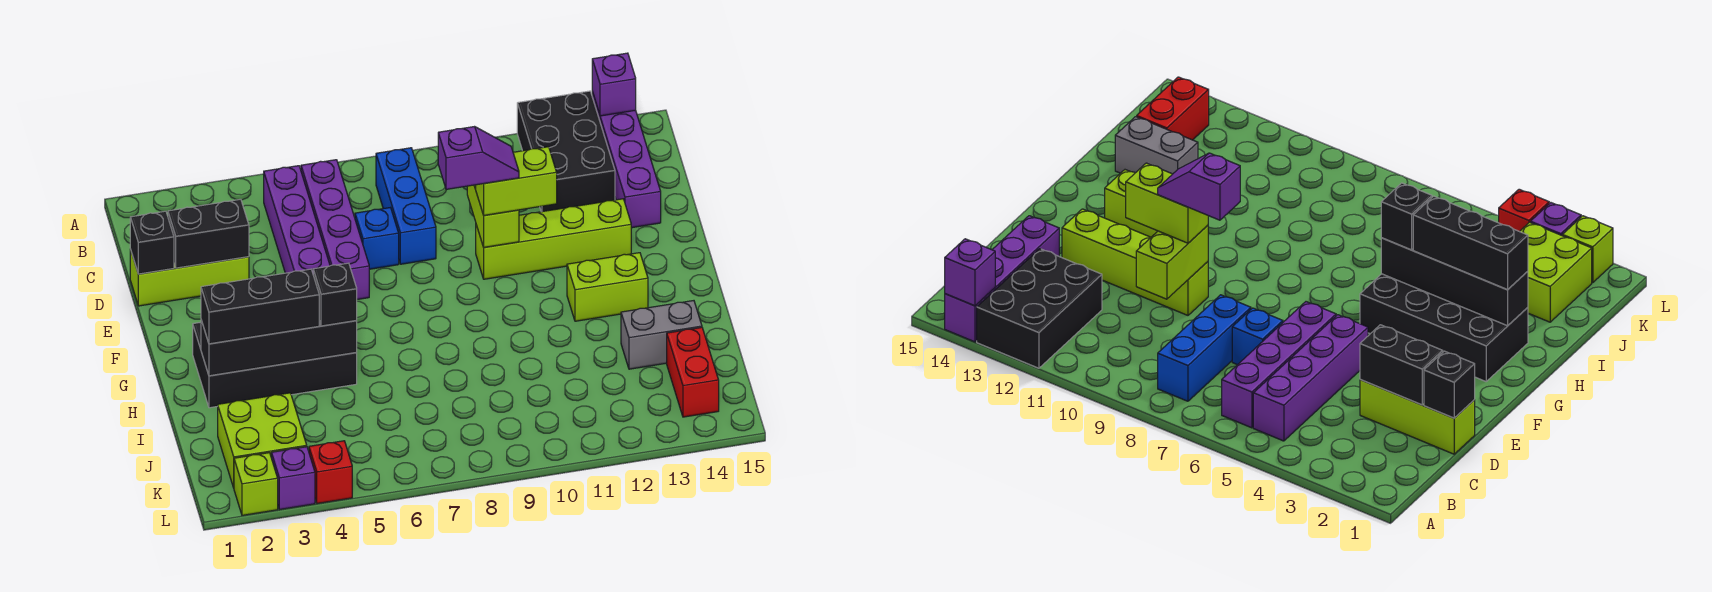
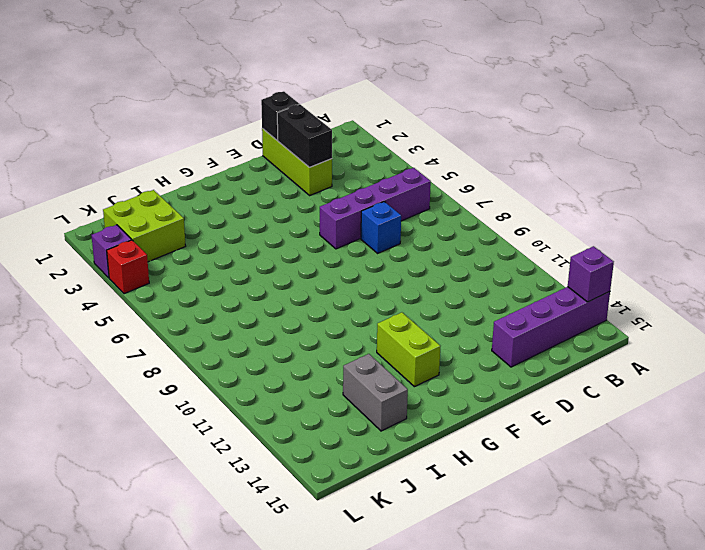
none -> black brick A12:C13 level 1
none -> purple brick B5:E5 level 1
none -> blue brick B8:D8 level 1

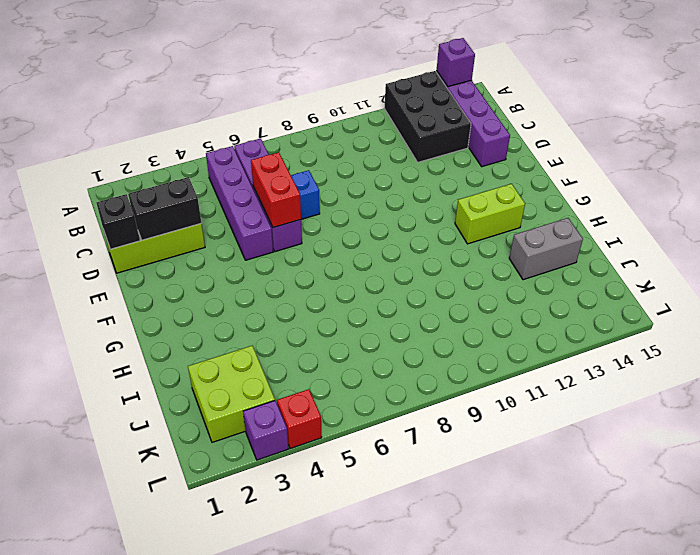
red brick D6:E6 level 2 -> red brick J14:K14 level 1
none -> blue brick B8:D8 level 1
none -> lime brick E10:E13 level 1
none -> black brick G2:H5 level 1

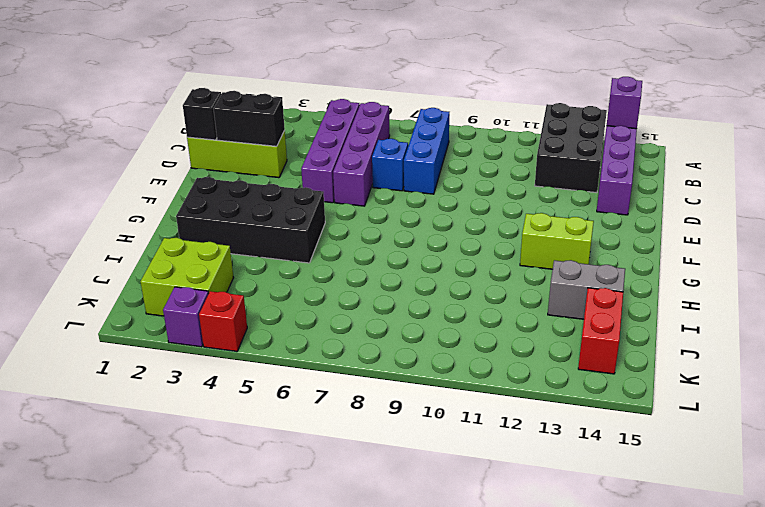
none -> lime brick E10:E13 level 1
none -> lime brick L2 level 1
none -> lime brick D10:E10 level 2

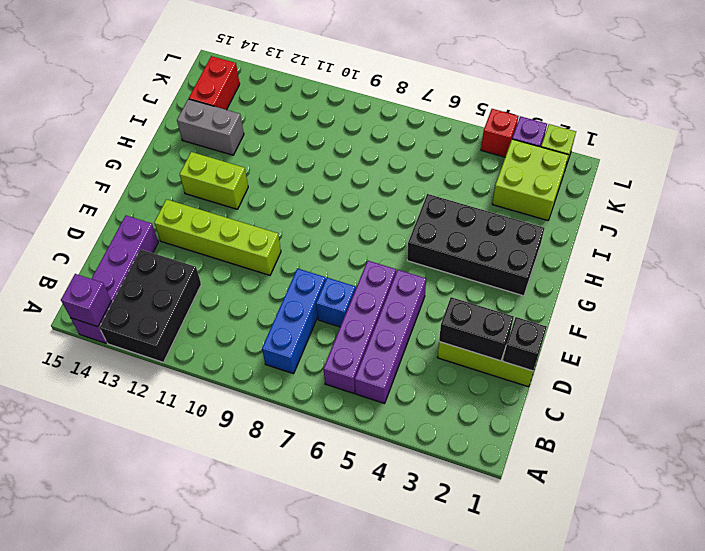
none -> lime brick D10:E10 level 2
none -> black brick H2:H5 level 2
none -> lime brick E10:E11 level 3

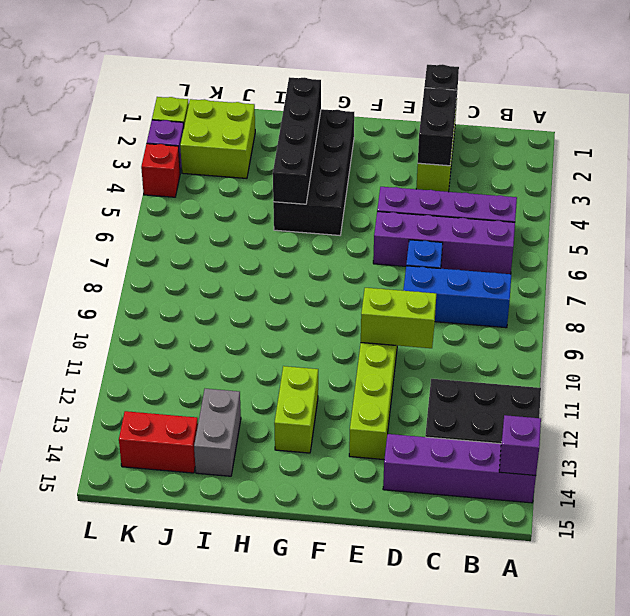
none -> lime brick E10:E11 level 3
none -> black brick H2:H4 level 3
none -> black brick H5 level 3

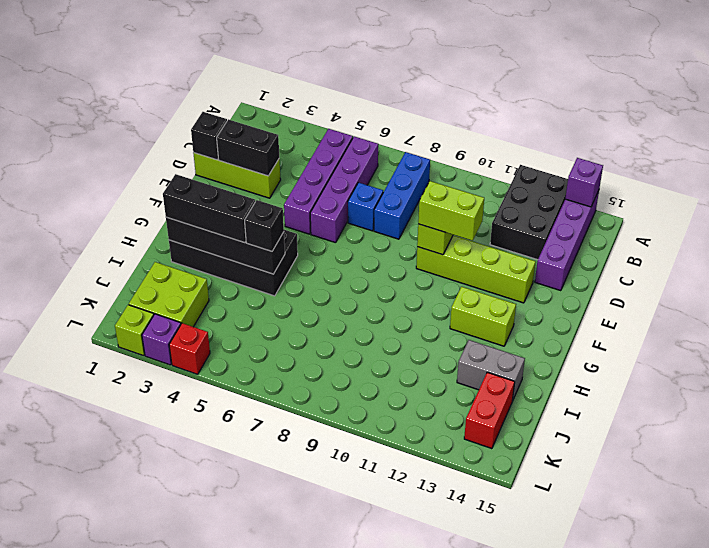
none -> purple slope E9:E10 level 4 top 9

